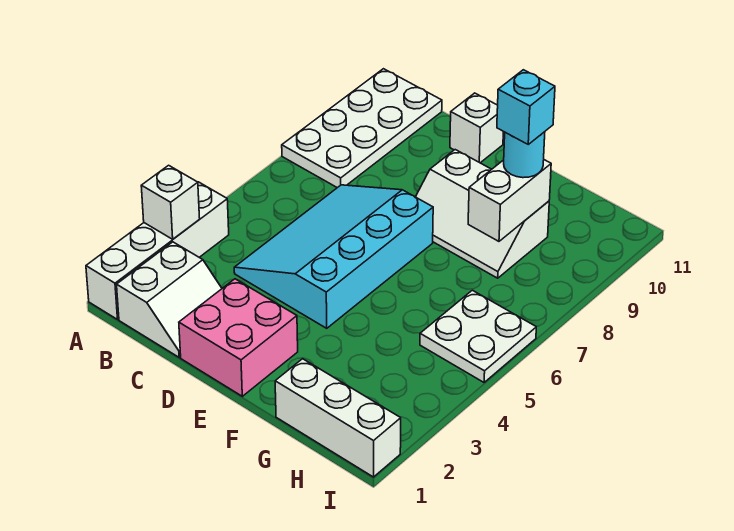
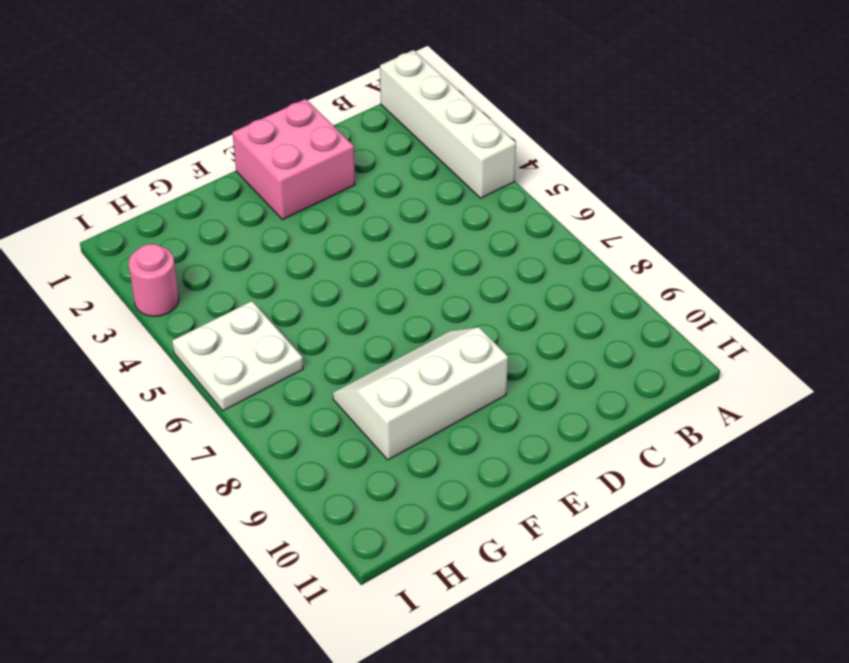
pink round brick I3 level 1 -> none
none -> white plate A8:B11 level 1
none -> white slope B1:C2 level 1 top B
none -> cyan slope C4:E7 level 1 top E

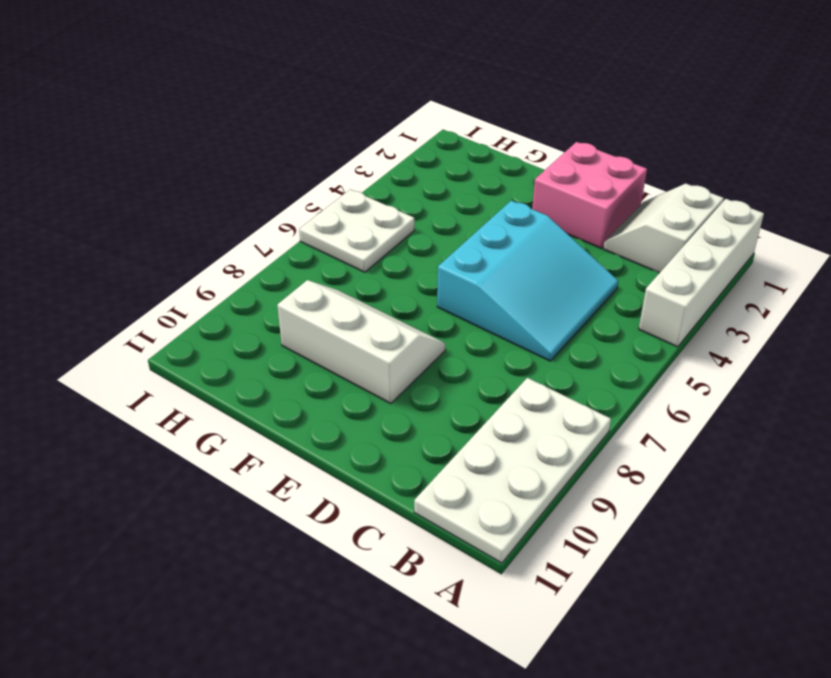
cyan slope C4:E6 level 1 top E -> cyan slope C4:E7 level 1 top E
none -> white brick D11 level 1
none -> white brick G1:I1 level 1
none -> white brick A3 level 2

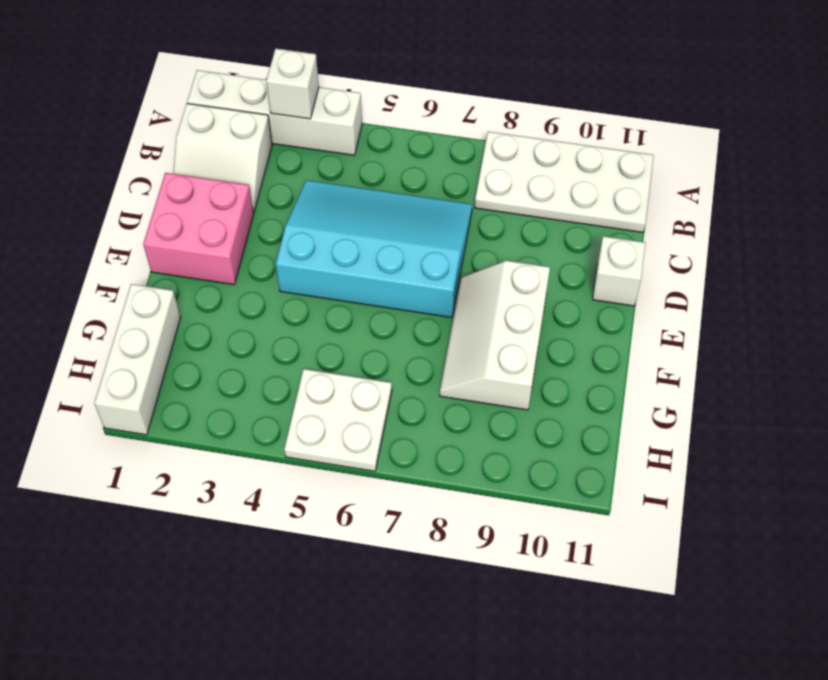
none -> white brick G8:G9 level 2
none -> cyan round brick G9 level 3
none -> cyan brick G9 level 4

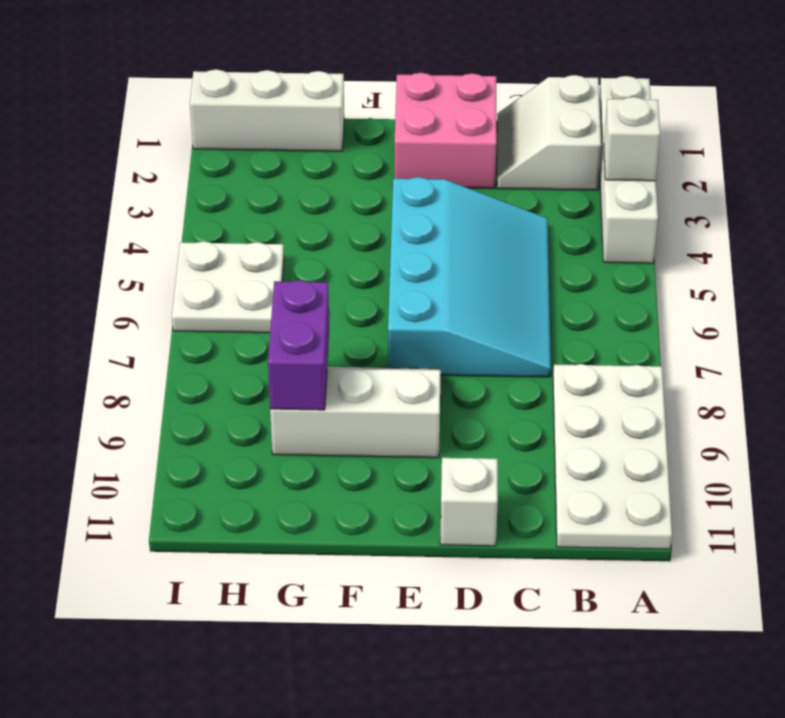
purple brick G8:G9 level 2 -> white brick G8:G9 level 2
none -> cyan round brick G9 level 3
none -> cyan brick G9 level 4

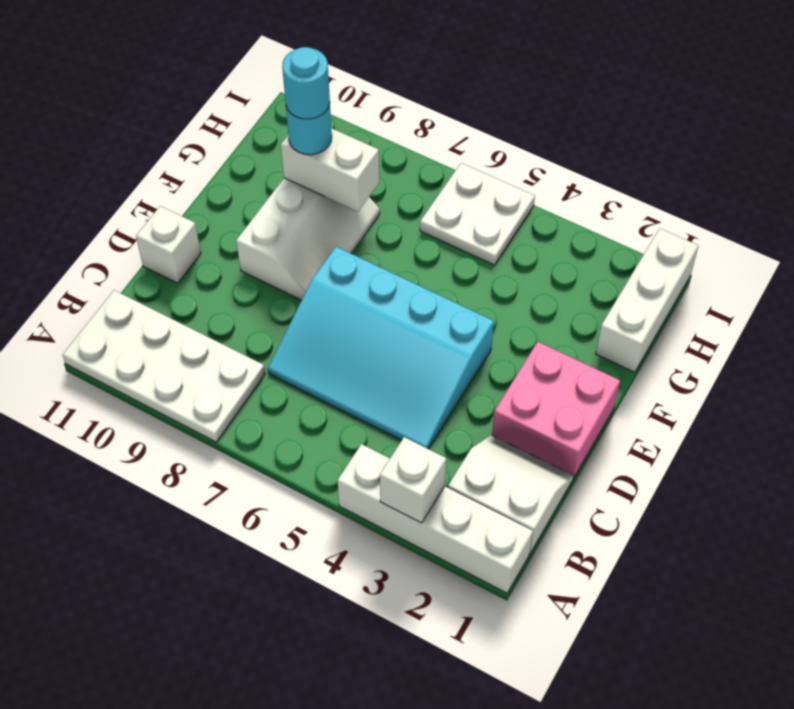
cyan round brick G9 level 4 -> cyan brick G9 level 4

